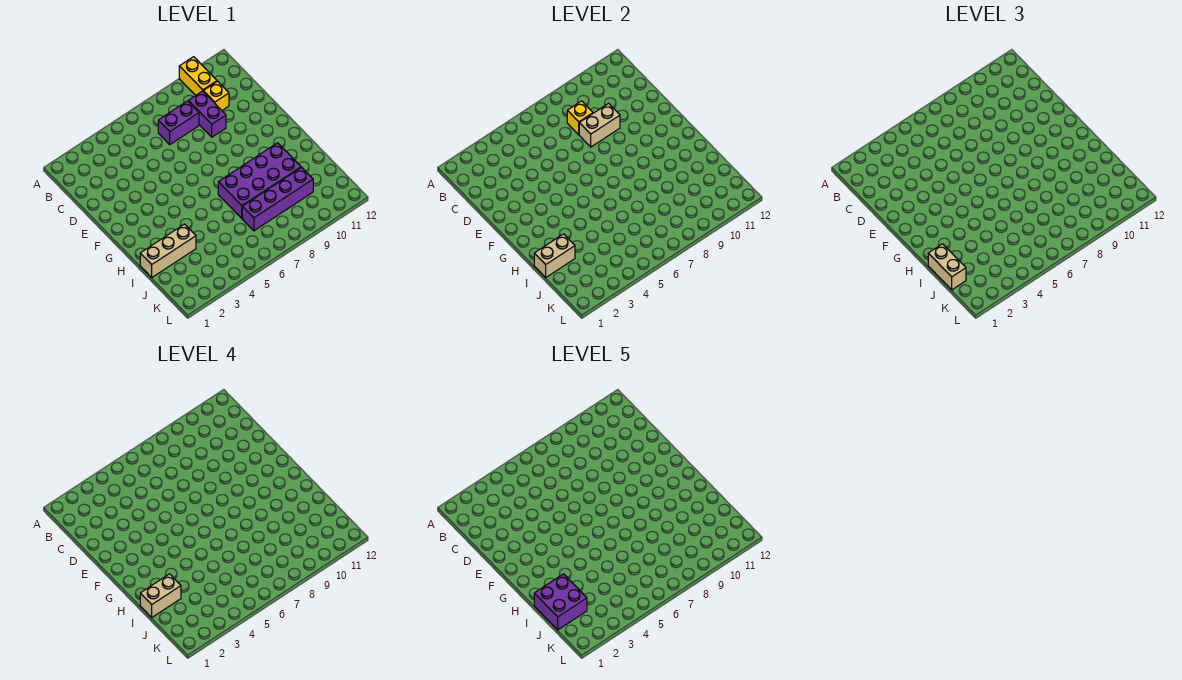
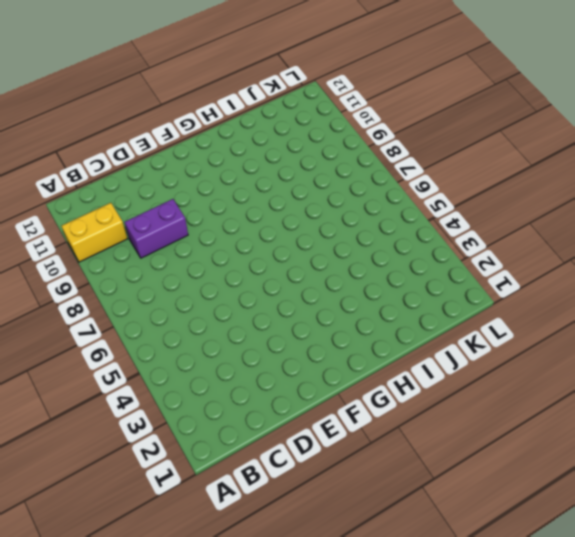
none -> purple brick C7:C8 level 1
none -> yellow brick C10 level 1
none -> purple brick H7:I10 level 1

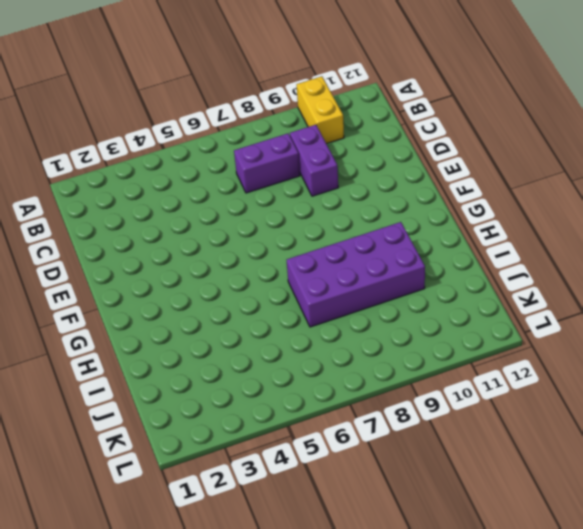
none -> yellow brick C10 level 1
none -> tan brick I1:I3 level 1
none -> purple brick J7:J10 level 1

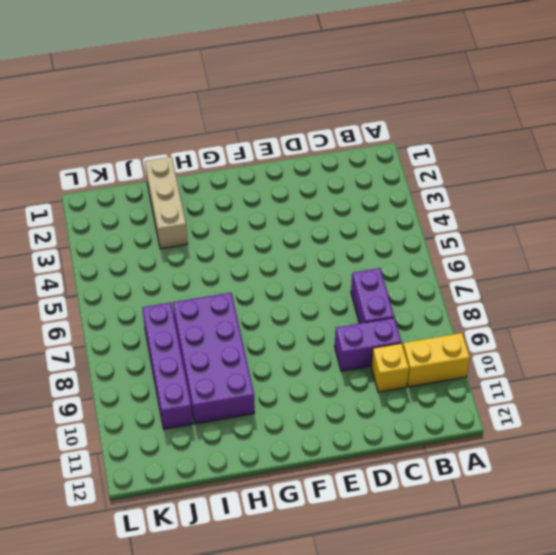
none -> yellow brick C8 level 2
none -> tan brick D8:D9 level 2
none -> tan brick I1:I2 level 2

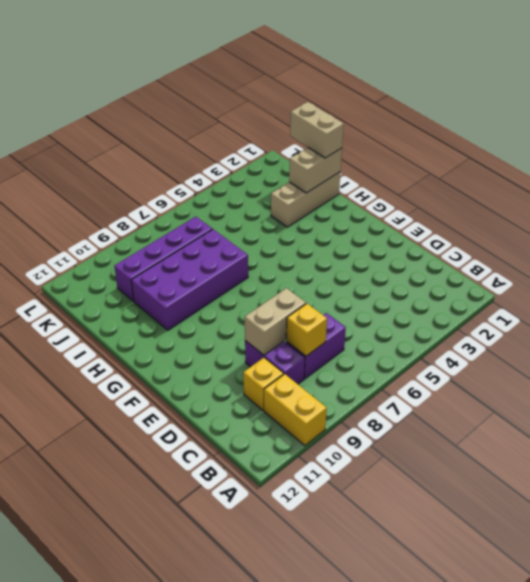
none -> tan brick I1:I2 level 4
none -> purple brick I1:J2 level 5

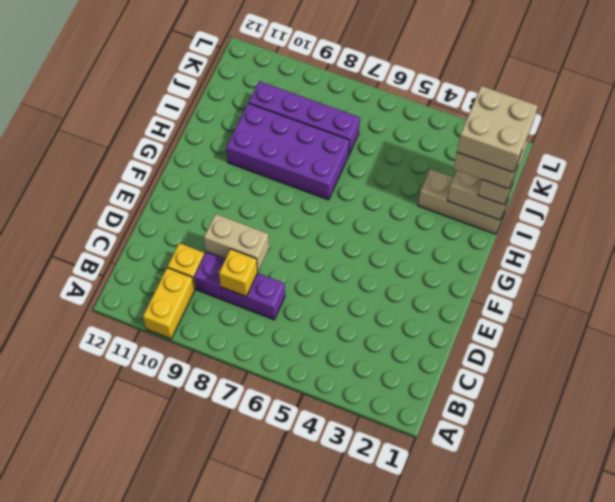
tan brick I1:J2 level 5 -> purple brick I1:J2 level 5

